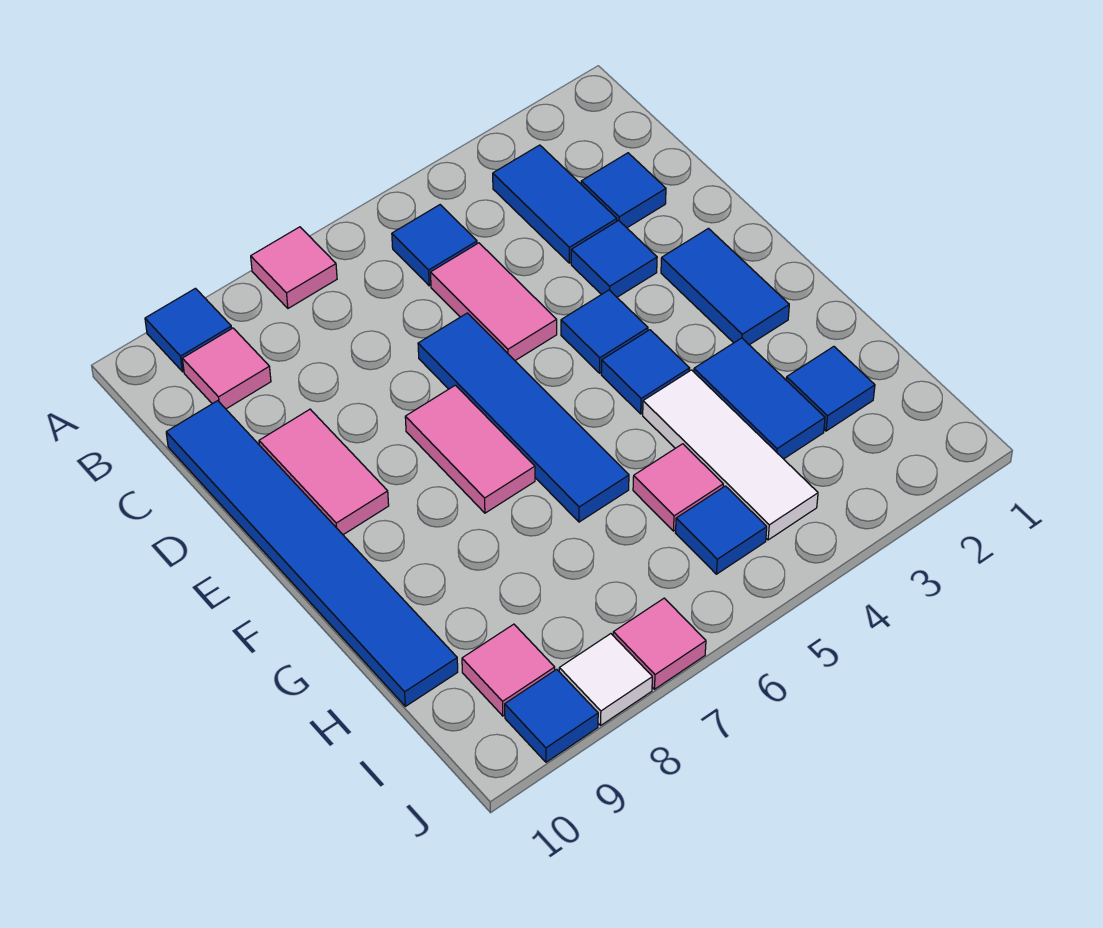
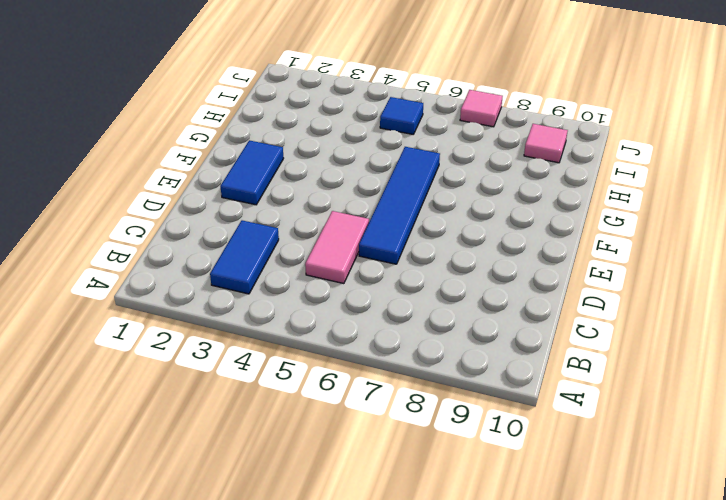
none -> pink tile A7 level 1
none -> blue tile A9 level 1
none -> blue tile B5 level 1

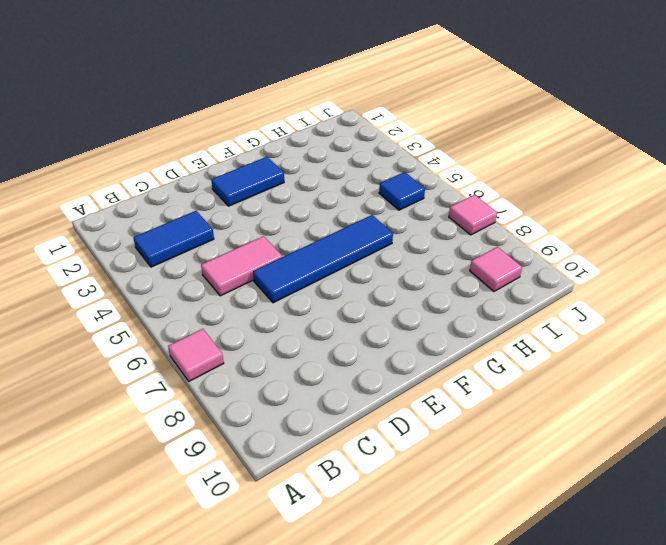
none -> blue tile A9 level 1
none -> blue tile B5 level 1
none -> pink tile B9 level 1

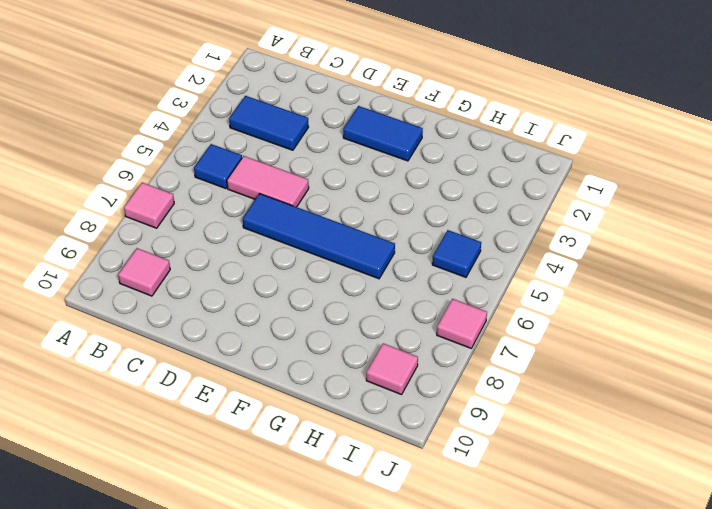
none -> blue tile A9 level 1
none -> blue tile C2 level 1
none -> blue tile C10:H10 level 1

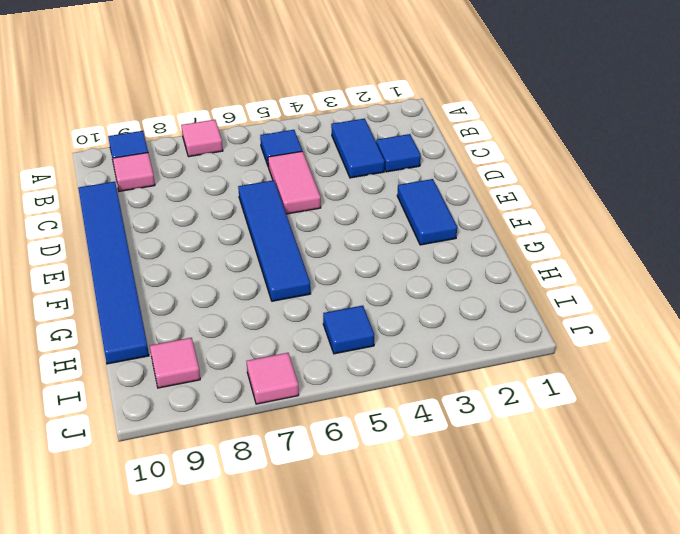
none -> blue tile D3 level 1
none -> pink tile D9:E9 level 1
none -> blue tile E4 level 1

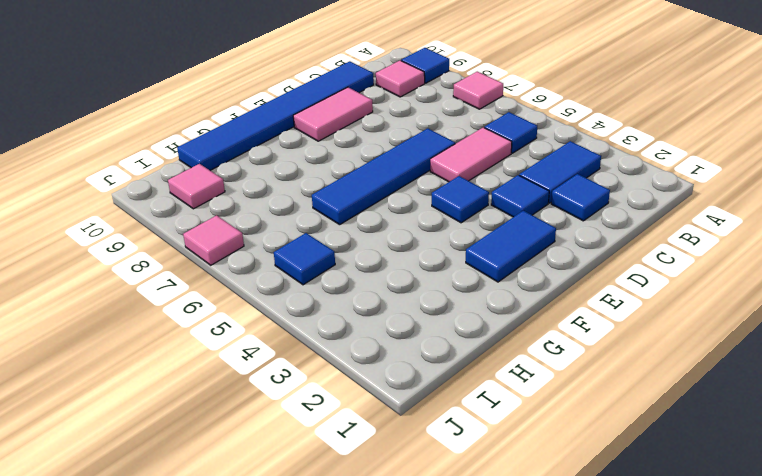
none -> pink tile E7:F7 level 1
none -> blue tile F4 level 1
none -> blue tile G3:H3 level 1

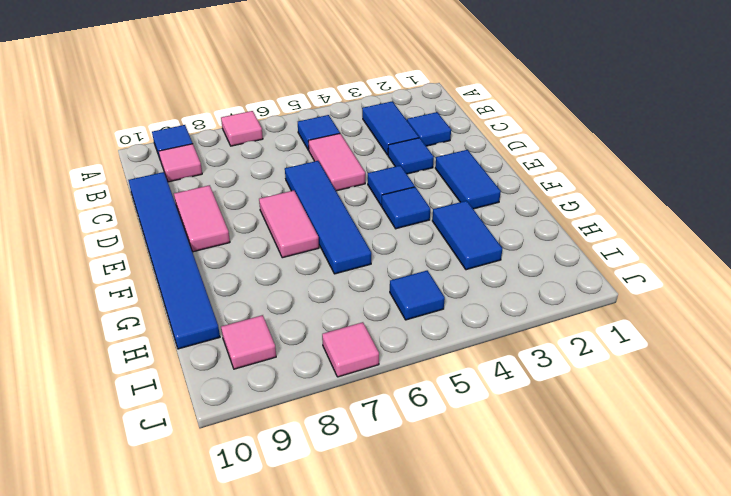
none -> white tile G4:I4 level 1
none -> blue tile H2 level 1
none -> pink tile H5 level 1

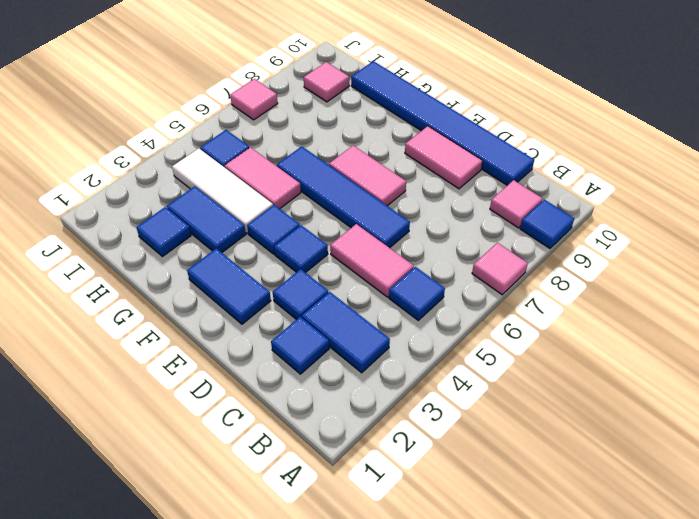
pink tile G5:H5 level 1 -> pink tile H5 level 1
none -> white tile J8 level 1
none -> blue tile J9 level 1

